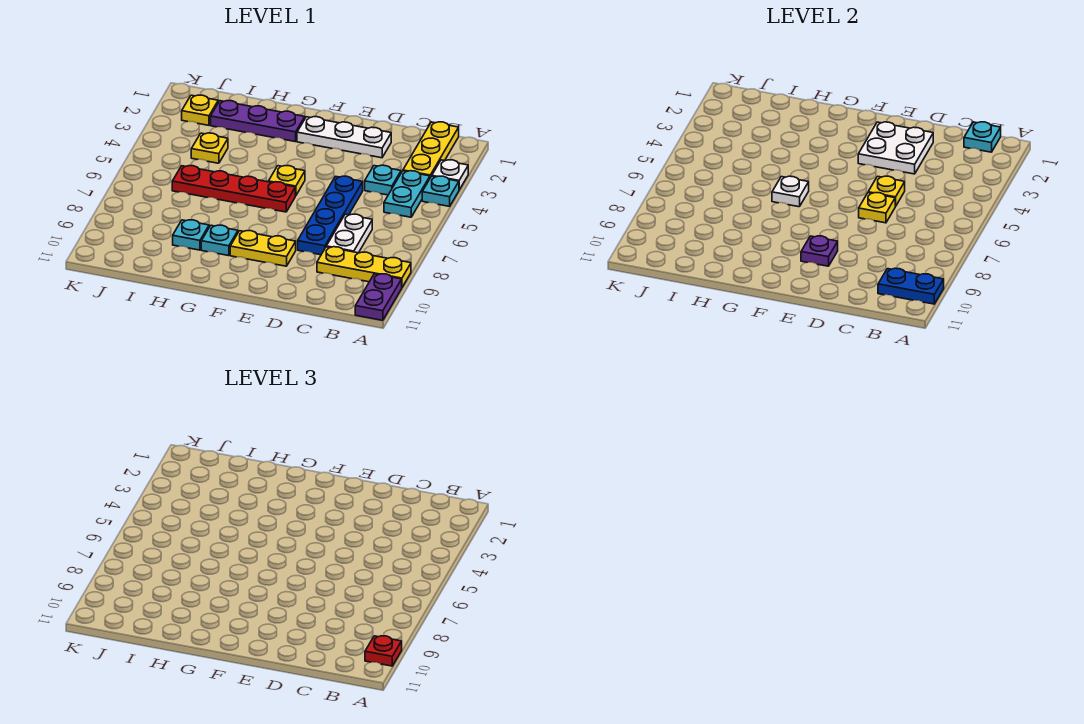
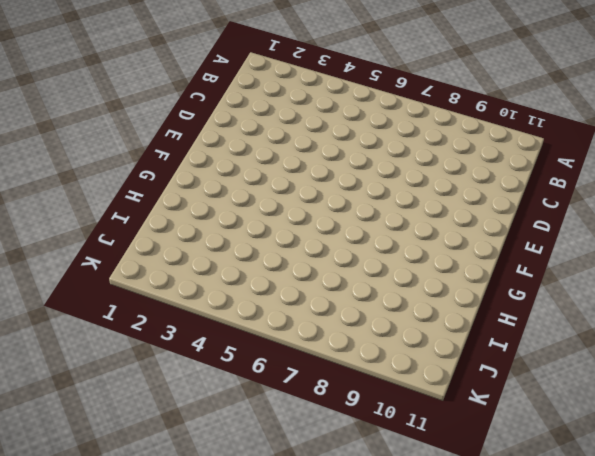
none -> white plate A3 level 1
none -> cyan plate A4 level 1
none -> yellow plate A9:C9 level 1

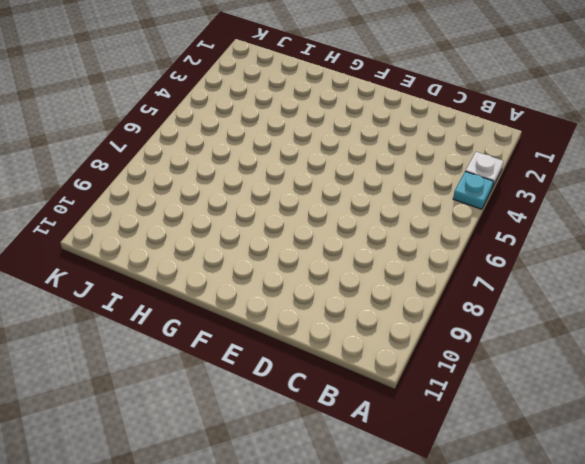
none -> yellow plate A9:C9 level 1
none -> purple plate A10:A11 level 1
none -> yellow plate B1:B3 level 1

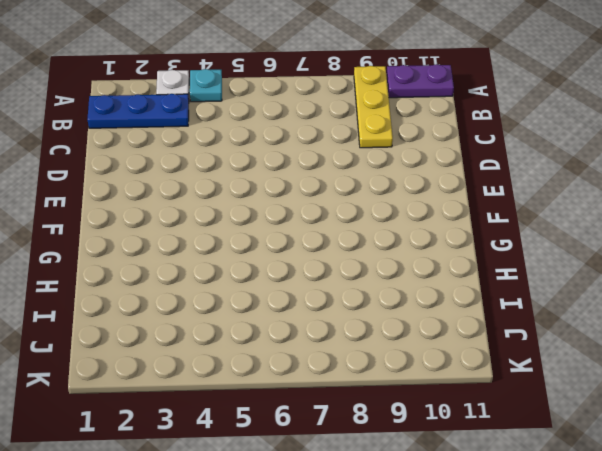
blue plate B1:B3 level 1 -> yellow plate B1:B3 level 1
none -> cyan plate B4:B5 level 1
none -> cyan plate C4 level 1
none -> white plate C7:C8 level 1

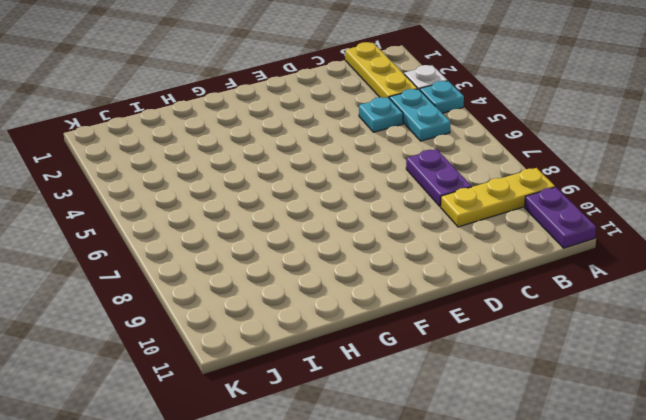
purple plate C7:C8 level 1 -> white plate C7:C8 level 1
none -> white plate D2:F2 level 1
none -> blue plate D5:D8 level 1
none -> yellow plate E9:F9 level 1

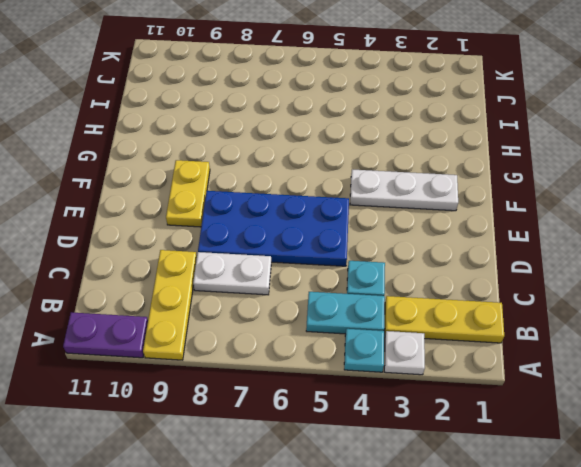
blue plate D5:E8 level 1 -> blue plate D5:D8 level 1
white plate F2:F4 level 1 -> white plate D2:F2 level 1
none -> yellow plate F5 level 1
none -> red plate F6:I6 level 1
none -> purple plate G2:I2 level 1

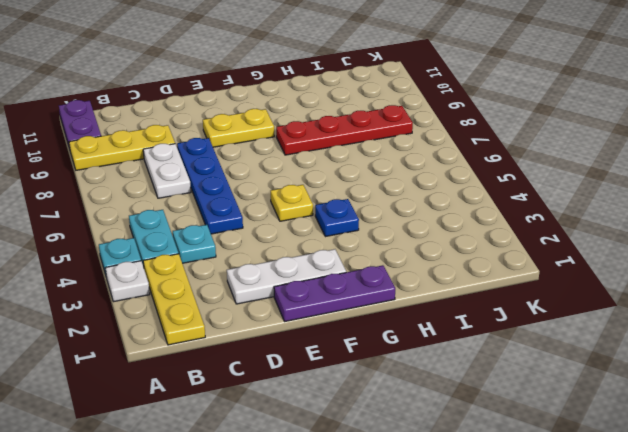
purple plate E1:G1 level 1 -> purple plate G2:I2 level 1
blue plate G4 level 1 -> none
red plate G8:J8 level 1 -> red plate F6:I6 level 1
none -> cyan plate G9 level 1
none -> cyan plate H9 level 1
none -> yellow plate I4 level 1

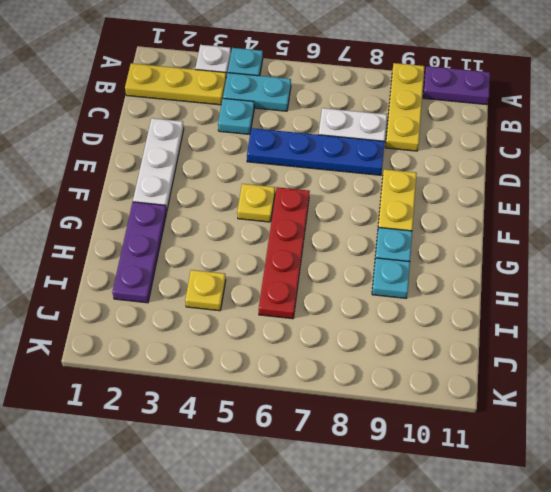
none -> yellow plate J2 level 1
none -> blue plate A10:B10 level 2
none -> cyan plate B1 level 2

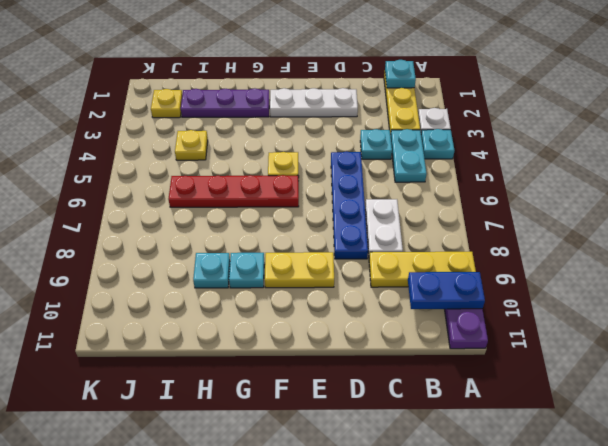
none -> white plate D2:E3 level 2
none -> yellow plate D5 level 2
none -> yellow plate D6 level 2

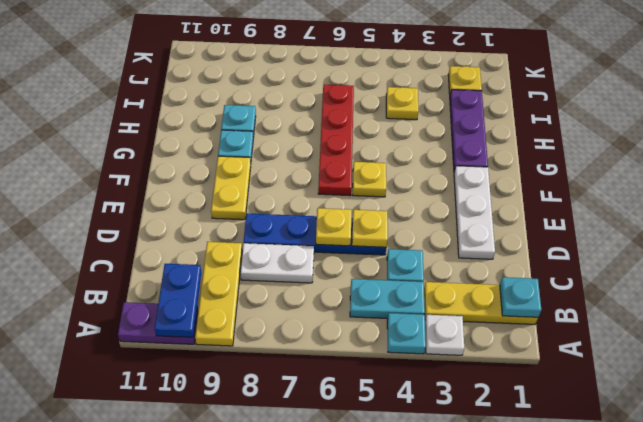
none -> white plate D2:E3 level 2
none -> purple plate E9 level 2
none -> white plate G6 level 2

